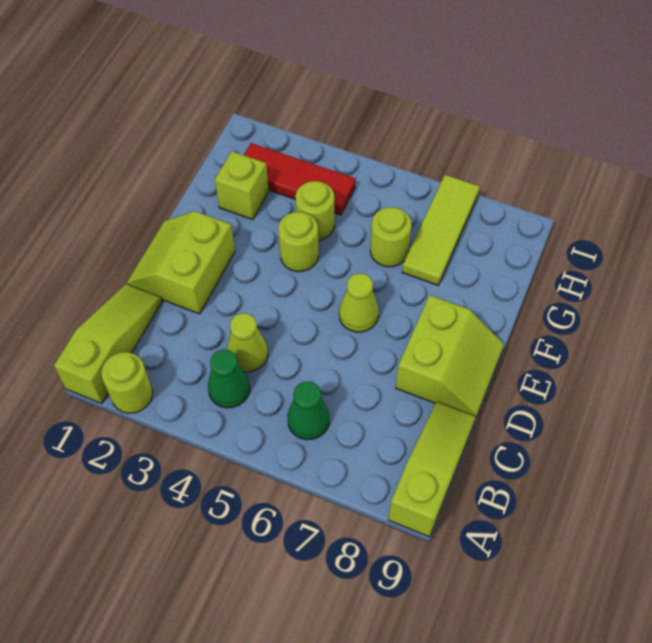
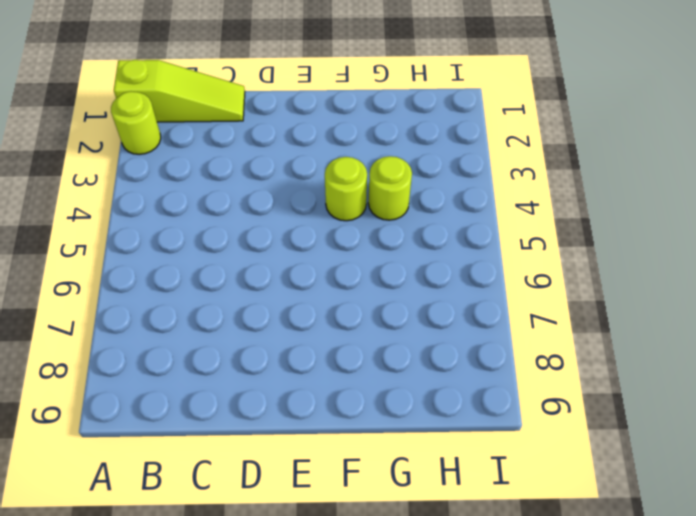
none -> lime slope A9:C9 level 1 top A
none -> green cone B4 level 1
none -> green cone B6 level 1

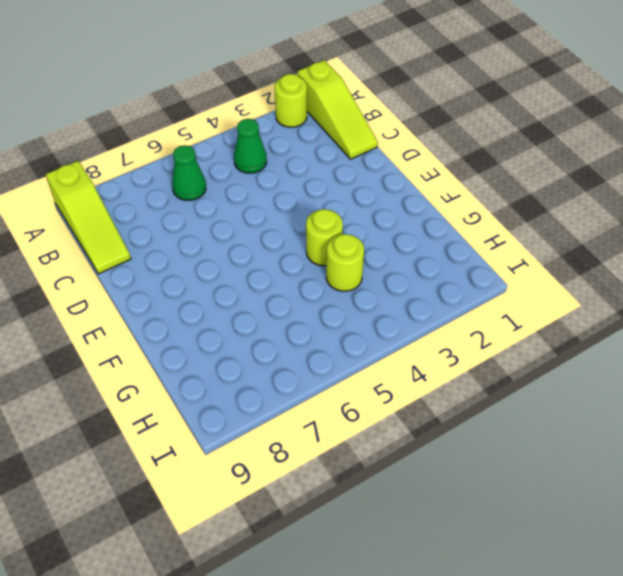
none -> lime cone C4 level 1
none -> lime slope D1:E2 level 1 top 2
none -> lime slope D8:E9 level 1 top 8

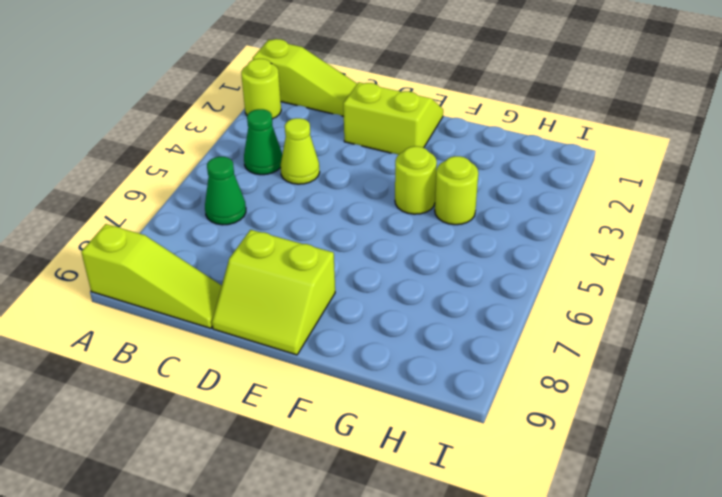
none -> lime cone E6 level 1
none -> lime brick G2 level 1
none -> lime round brick G6 level 1

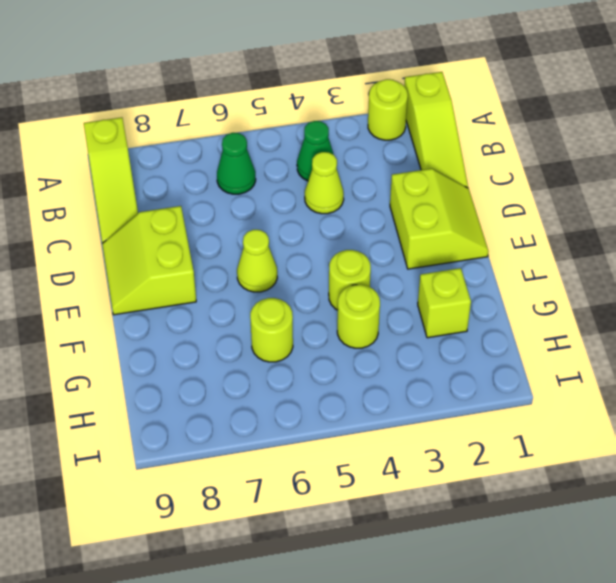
none -> lime tile G7:I7 level 1
none -> red tile H2:H4 level 1

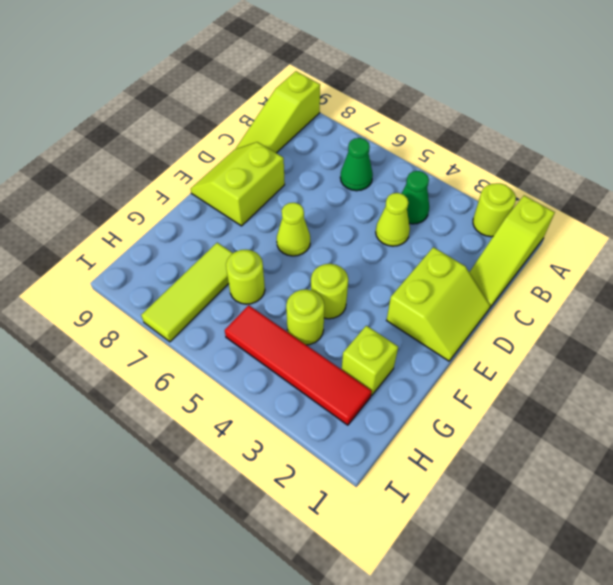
red tile H2:H5 level 1 -> red tile H2:H4 level 1

